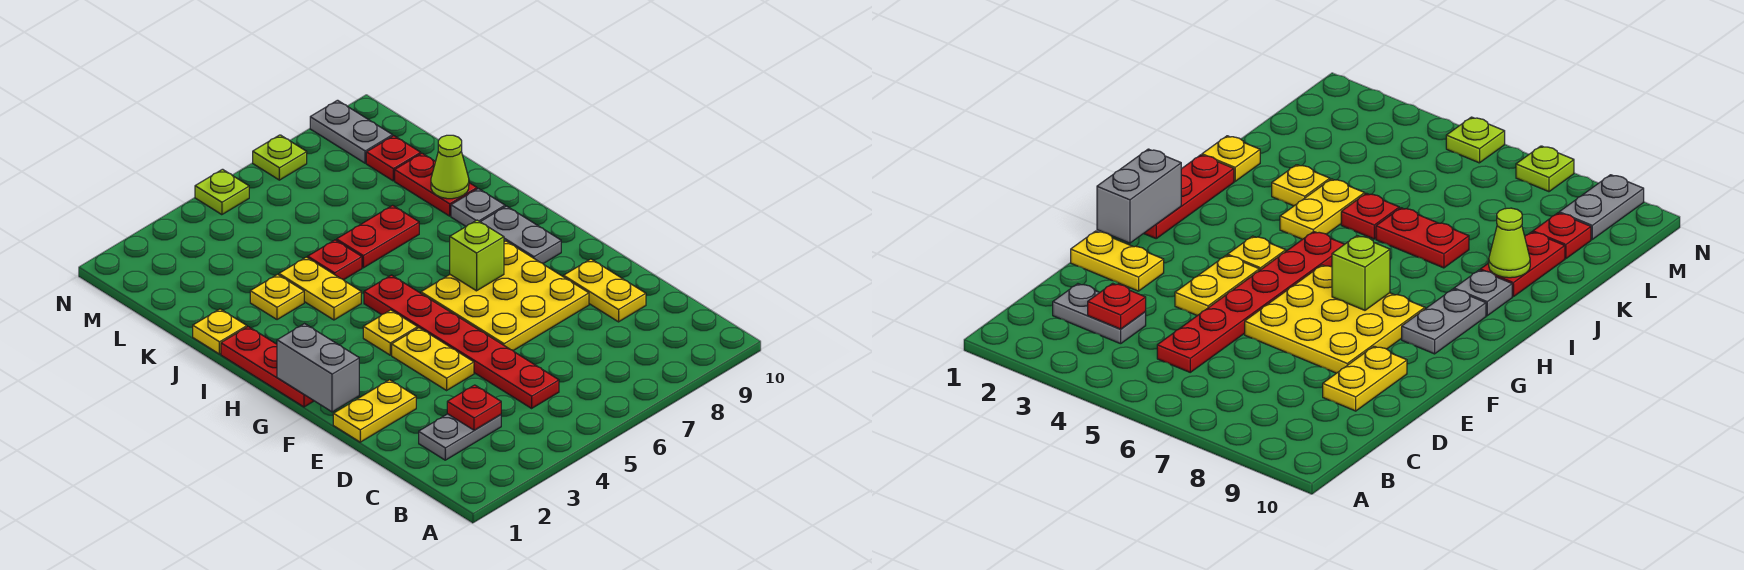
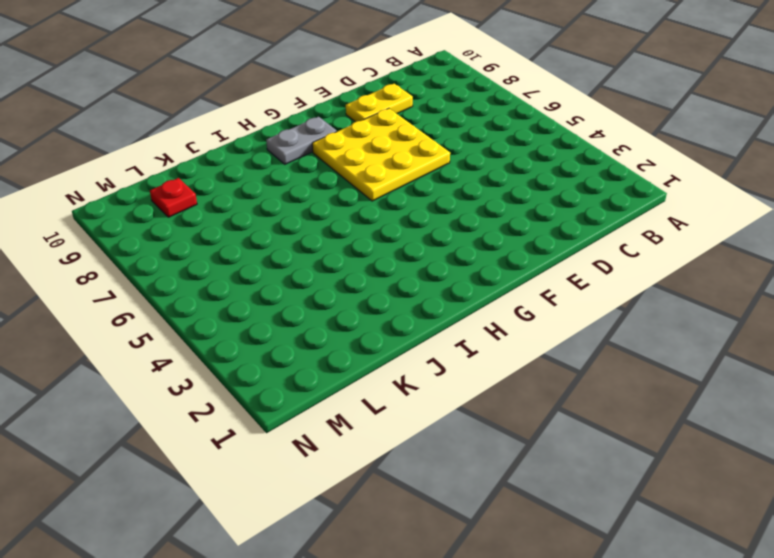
none -> grey plate C2:C3 level 1
none -> red plate C5:H5 level 1
none -> yellow plate E1:E2 level 1

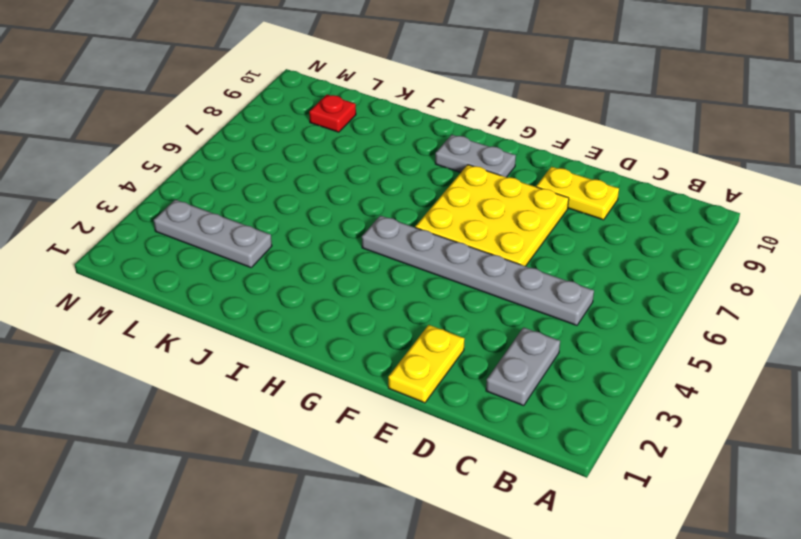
grey plate C5:H5 level 1 -> red plate C5:H5 level 1
grey plate K3:M3 level 1 -> none
none -> yellow plate E4:F4 level 1
none -> red plate G1:I1 level 1
none -> yellow plate G4 level 1

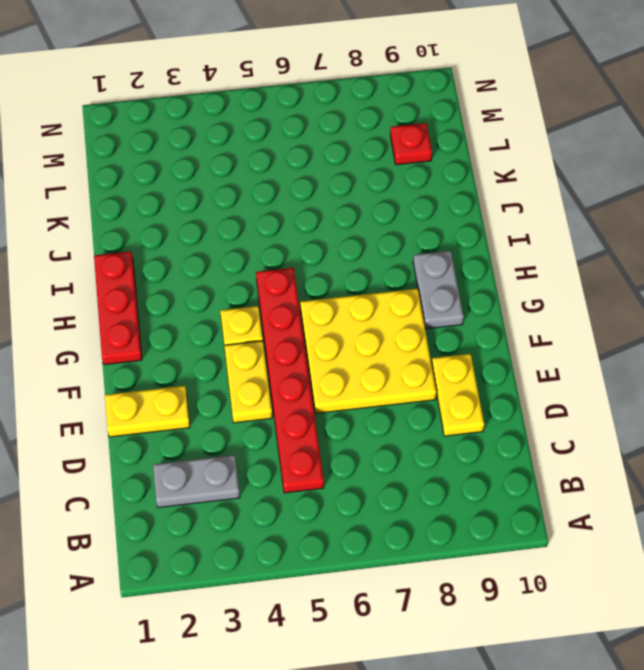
none -> yellow plate I4:J4 level 1
none -> grey plate I9 level 1
none -> yellow plate J1 level 1

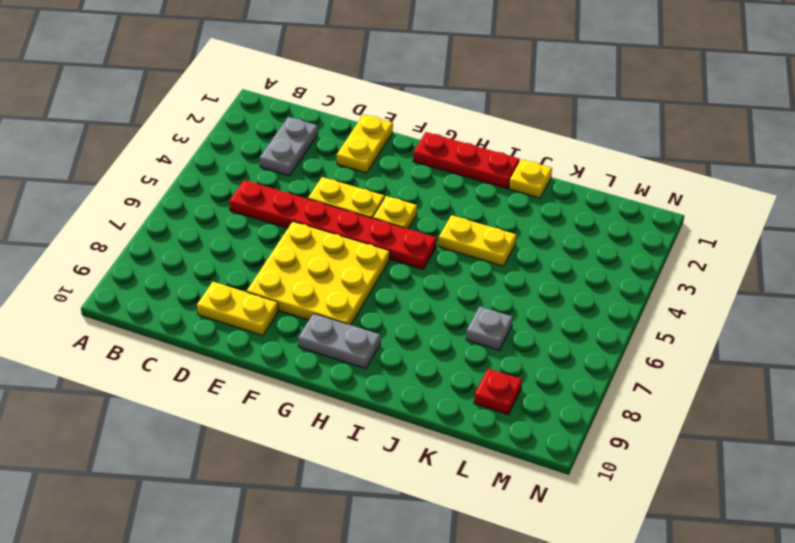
grey plate K7 level 1 -> grey plate I9 level 1
none -> yellow plate J3 level 1
none -> red plate J5 level 1
none -> red plate J6:J7 level 1

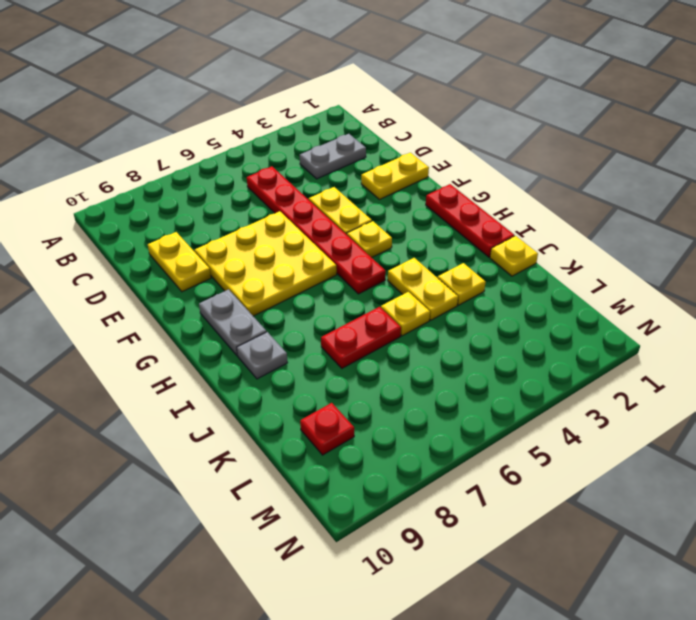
yellow plate J5 level 1 -> red plate J5 level 1
none -> red plate J9:K9 level 1
none -> grey plate M9:N9 level 1
none -> lime plate N5 level 1

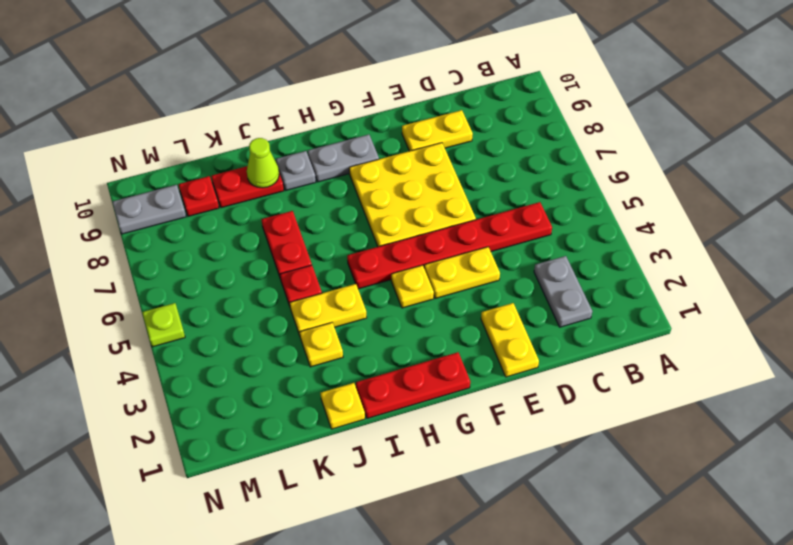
none -> lime plate N7 level 1
none -> red plate C3 level 2
none -> grey brick F1:G1 level 2

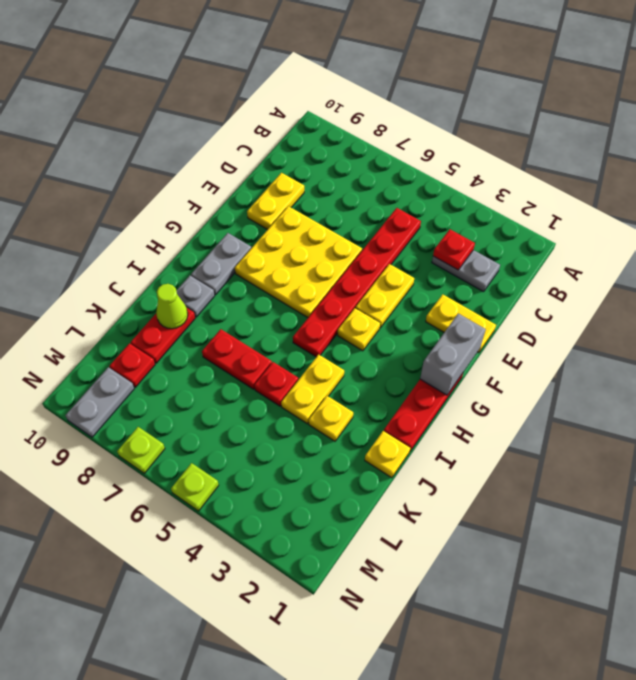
none -> lime brick G7 level 2

